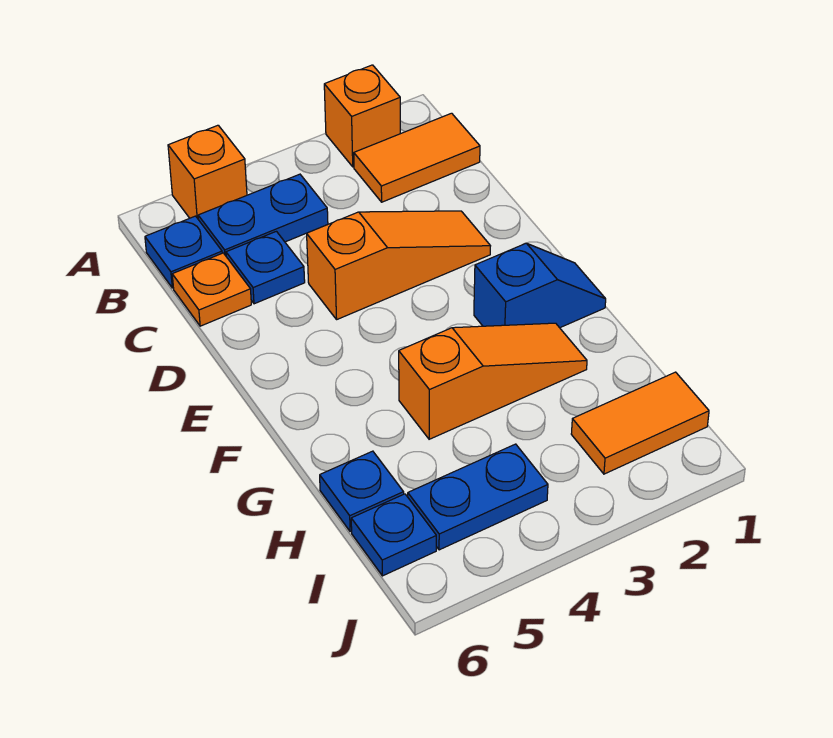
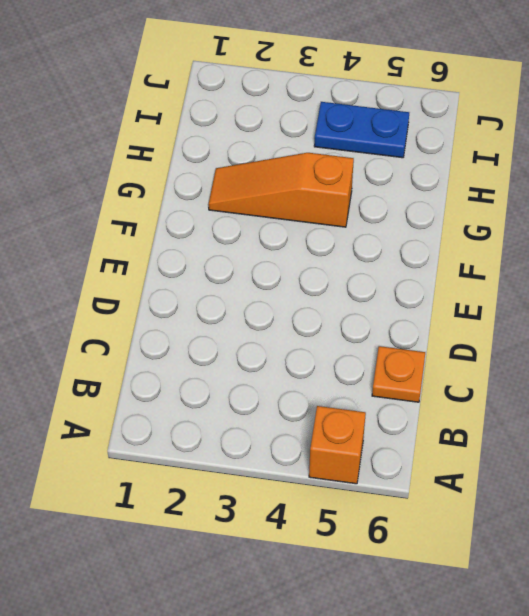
none -> orange brick A2 level 1
none -> orange tile B1:B2 level 1
none -> blue plate B4:B5 level 1

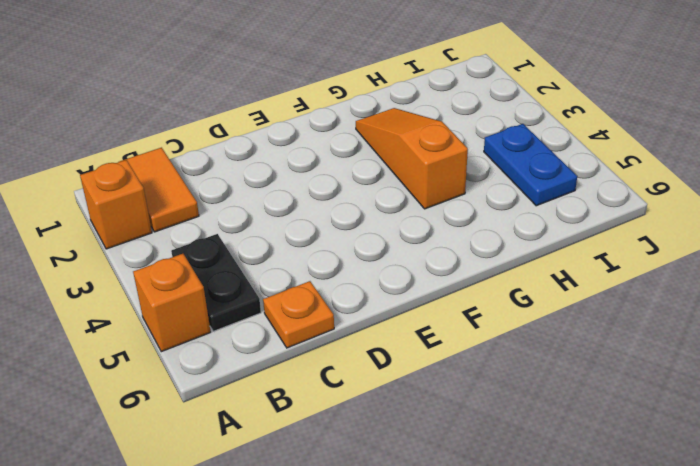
black plate B4:B5 level 1 -> blue plate B4:B5 level 1
none -> blue plate B6 level 1
none -> blue plate C5 level 1
none -> orange slope D2:D4 level 1 top 4

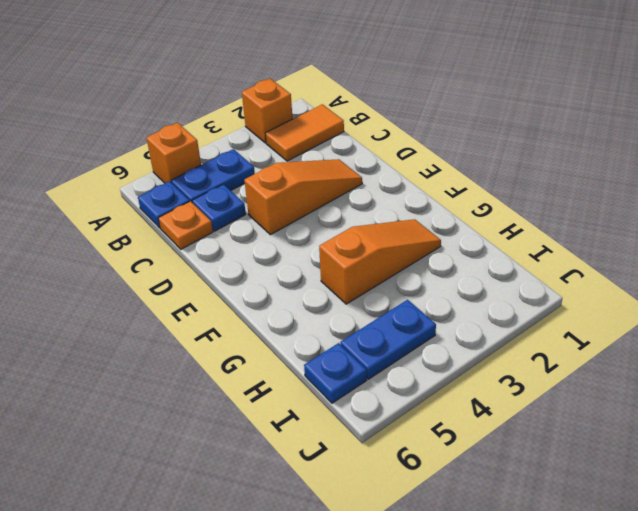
none -> blue slope F1:F2 level 1 top 2
none -> blue plate H6 level 1
none -> orange tile I1:I2 level 1

